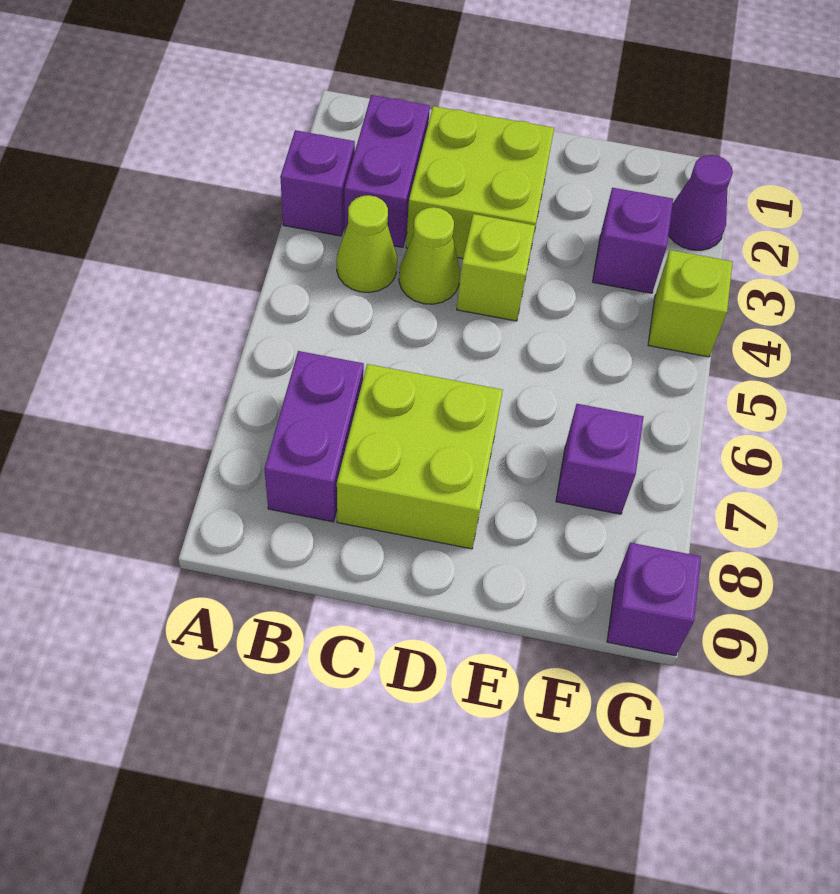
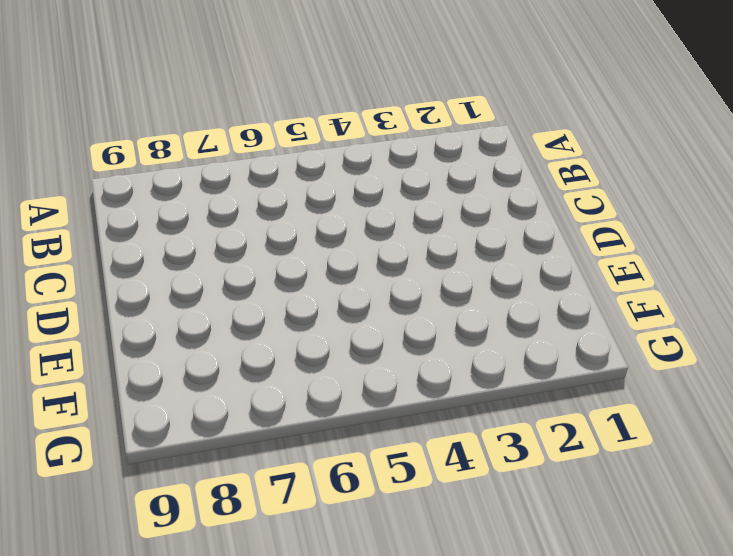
none -> purple brick A3 level 1
none -> purple brick B2:B3 level 1
none -> lime cone B4 level 1

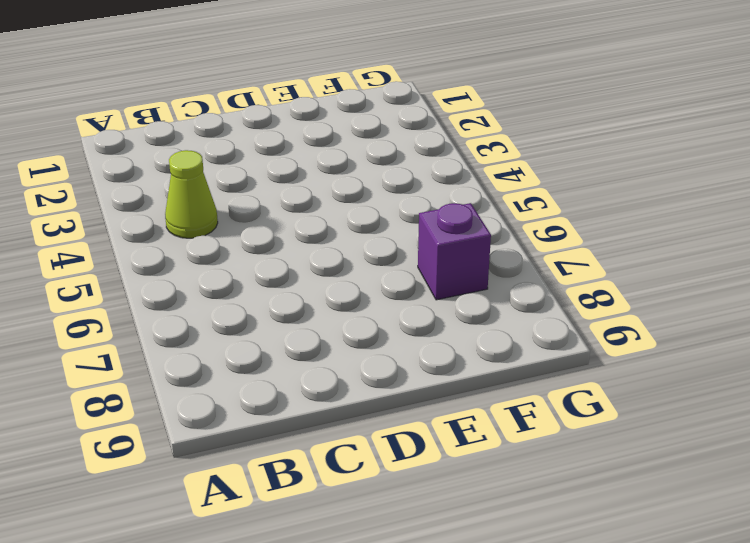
none -> purple brick A3 level 1
none -> purple brick B2:B3 level 1
none -> purple brick B7:B8 level 1

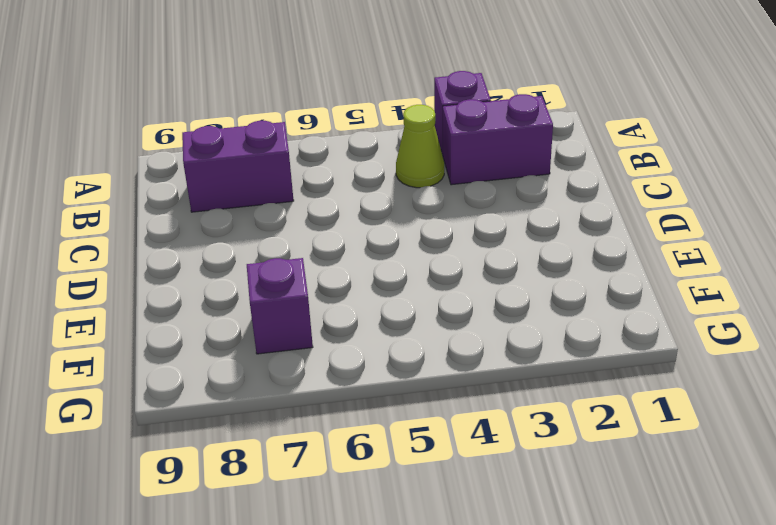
none -> lime brick C2:D3 level 1
none -> lime cone C4 level 1
none -> lime brick C7:D8 level 1

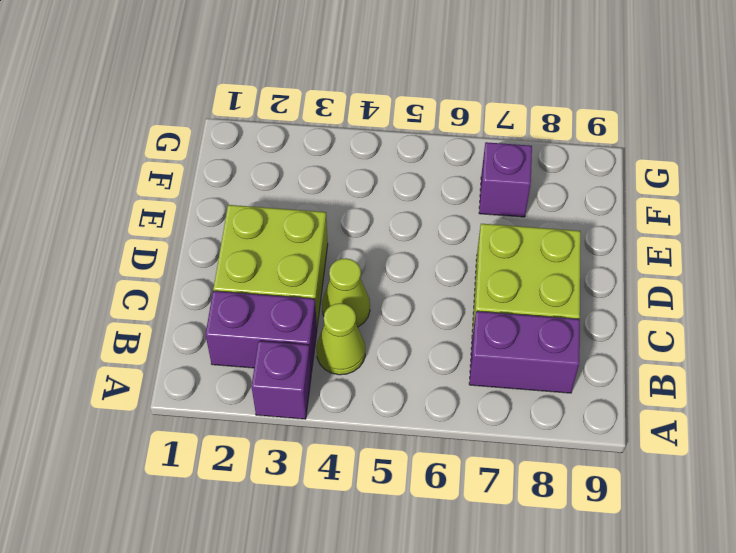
none -> lime brick D4 level 1
none -> purple brick F3 level 1
none -> purple cone G2 level 1

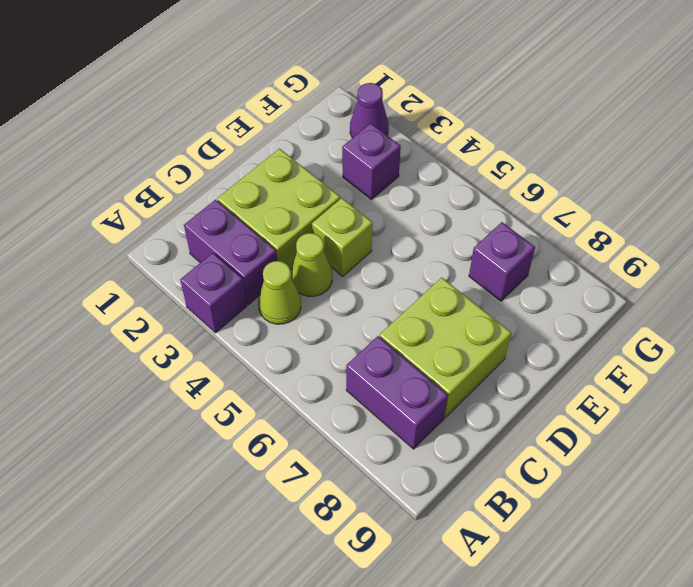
none -> lime brick G4 level 1
none -> purple brick G9 level 1

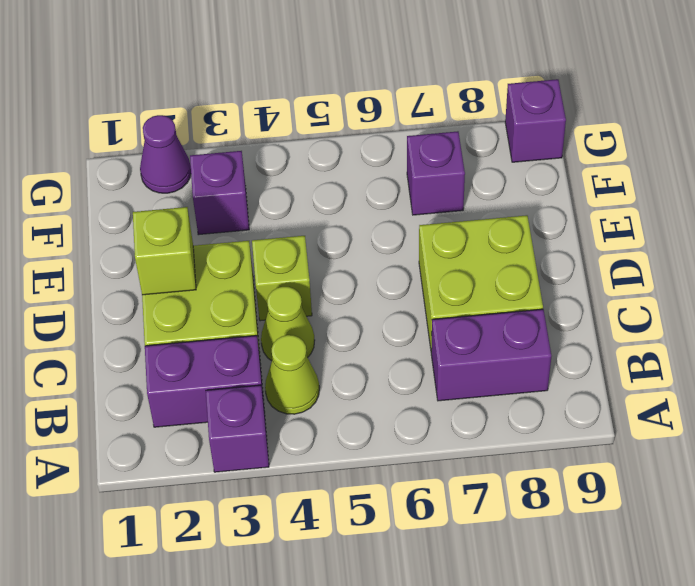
lime brick D2 level 2 -> lime brick G4 level 1

